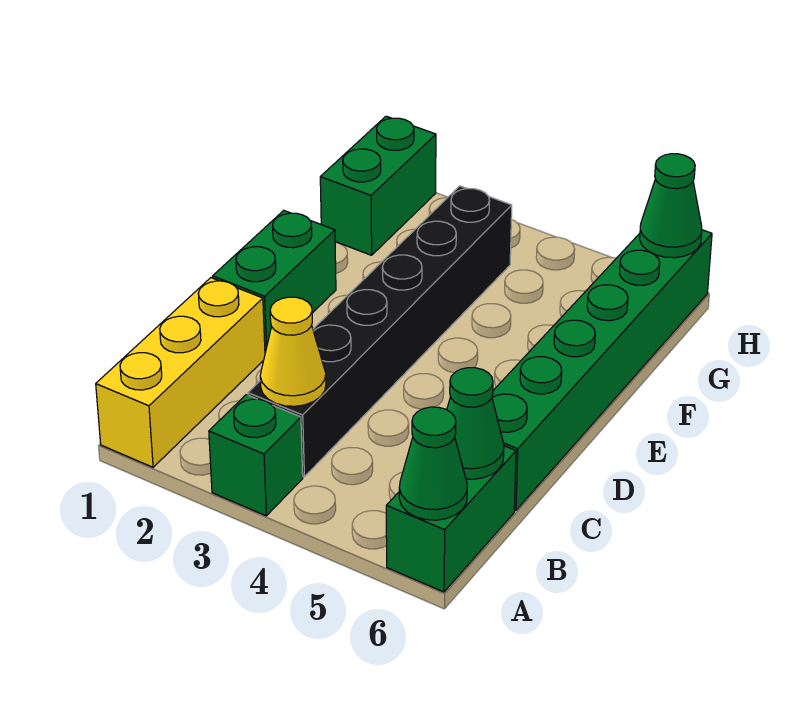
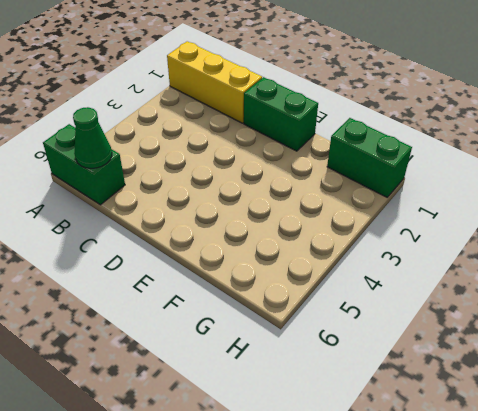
none -> green brick A3 level 1
none -> black brick B3:G3 level 1

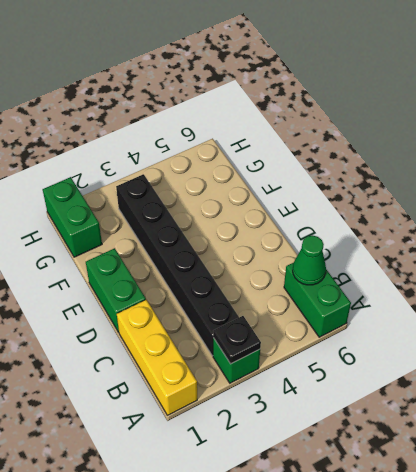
black plate A3 level 2 -> none
none -> green brick C6:H6 level 1
none -> green cone A6 level 2

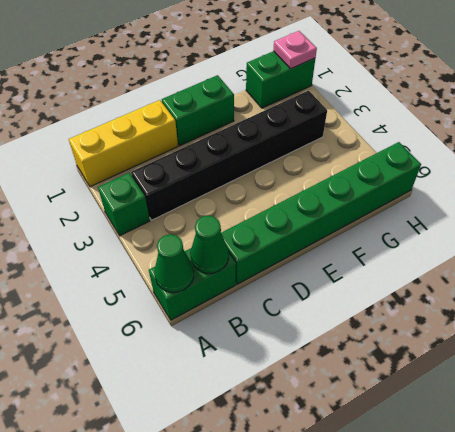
pink plate H1 level 2 -> none
none -> yellow cone B3 level 2
none -> green cone H6 level 2

